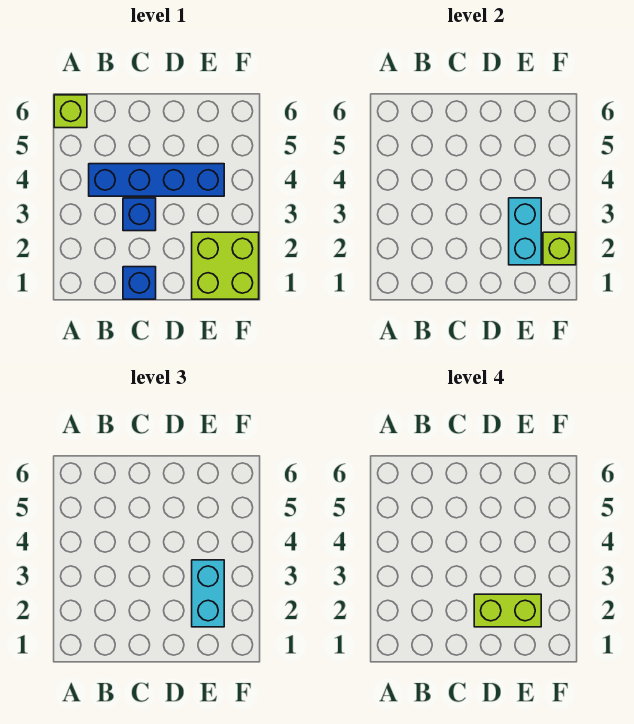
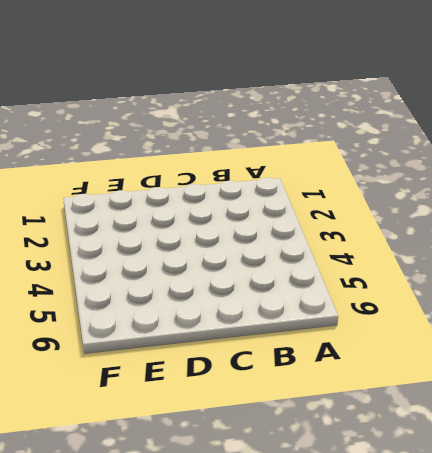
none -> lime brick A6 level 1
none -> blue brick B4:E4 level 1

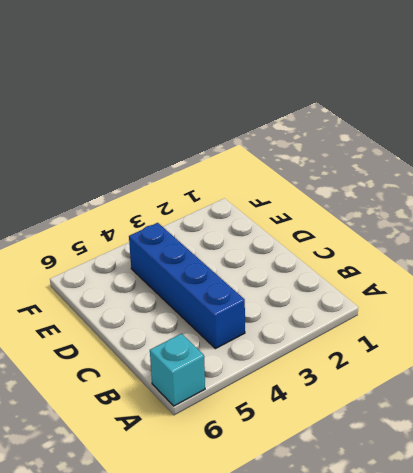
cyan brick A6 level 1 -> lime brick A6 level 1
none -> blue brick C1 level 1
none -> blue brick C3 level 1

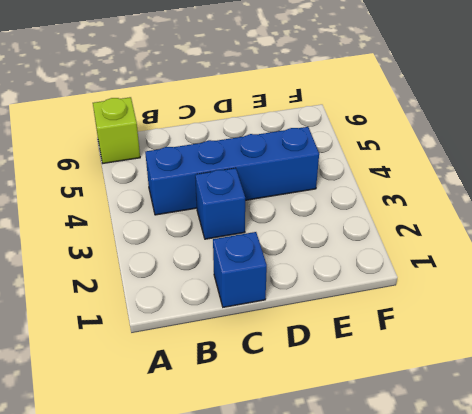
none -> lime brick E1:F2 level 1
none -> cyan brick E2:E3 level 2

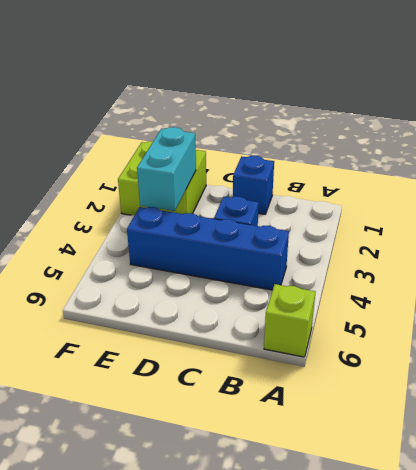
none -> lime brick F2 level 2
none -> cyan brick E2:E3 level 3

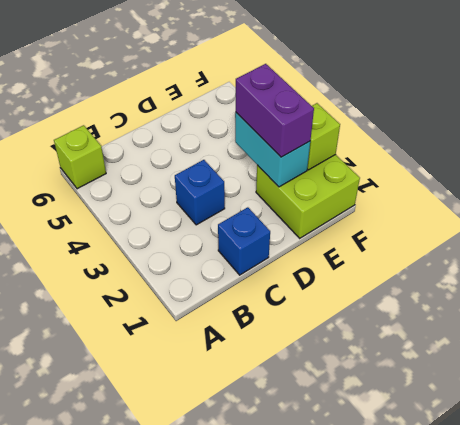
purple brick E2:E3 level 3 -> cyan brick E2:E3 level 3
none -> blue brick B4:E4 level 1
none -> lime brick D2:E2 level 4

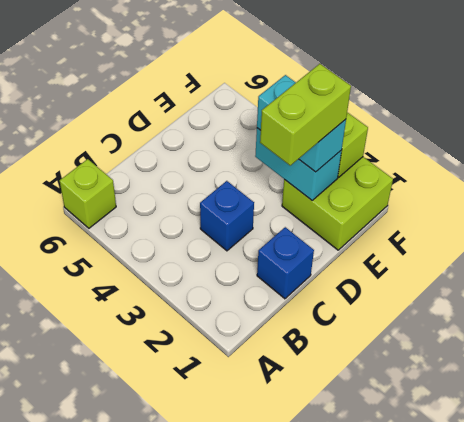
none -> blue brick B4:E4 level 1

